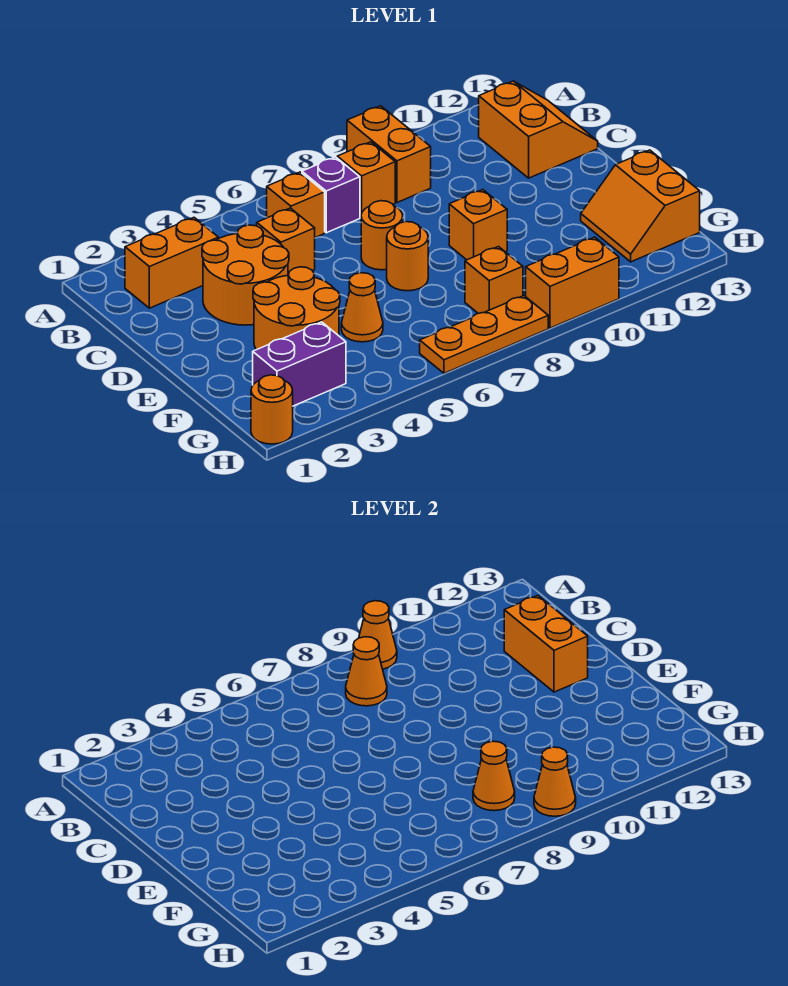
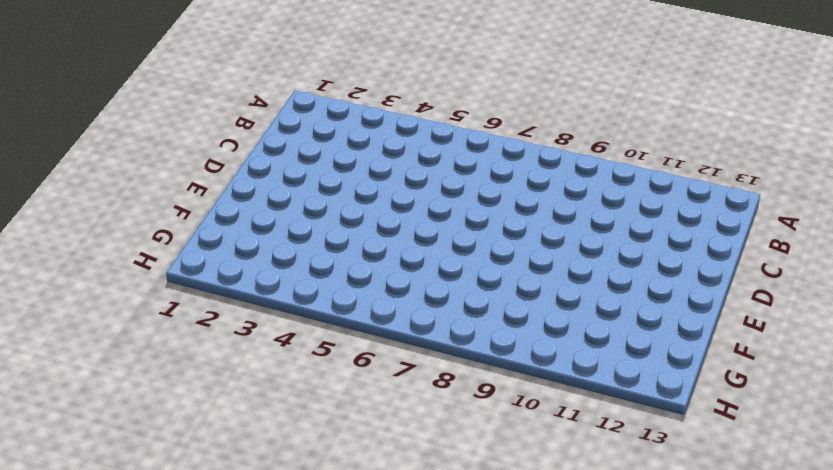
none -> orange brick A9:B9 level 1
none -> orange brick B2:B3 level 1
none -> orange brick B6 level 1

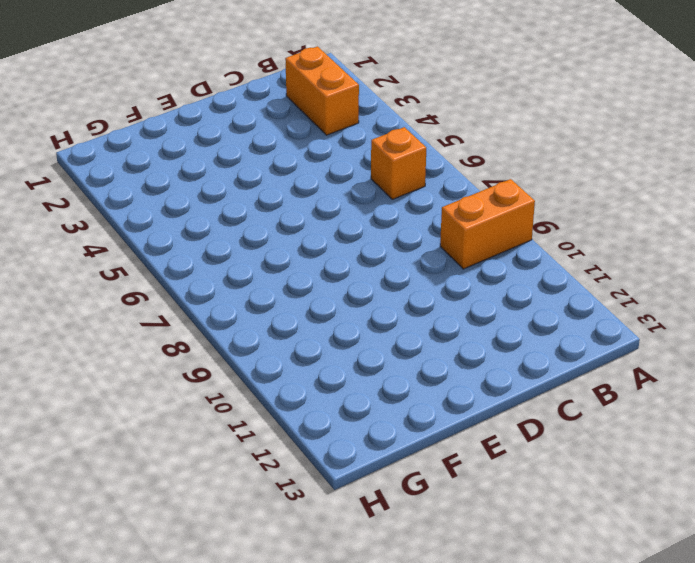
none -> purple brick B7 level 1
none -> orange brick B8 level 1
none -> orange slope B12:C13 level 1 top 12

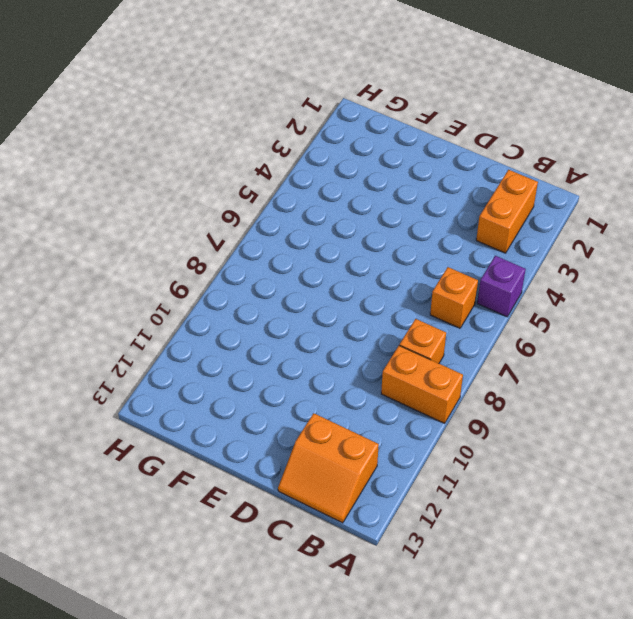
purple brick A5 level 1 -> purple brick B7 level 1
none -> orange round brick C3:D4 level 1
none -> orange brick C5 level 1
none -> orange round brick D7 level 1

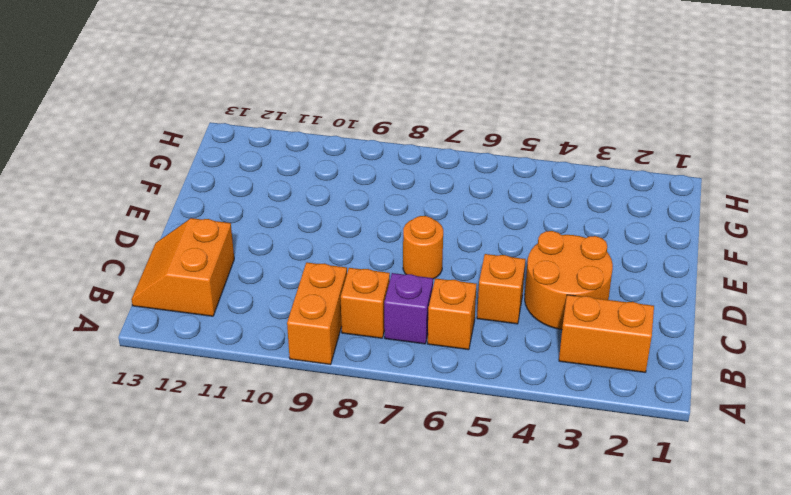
none -> orange round brick E3:F4 level 1
none -> orange round brick E7 level 1
none -> orange brick E9 level 1

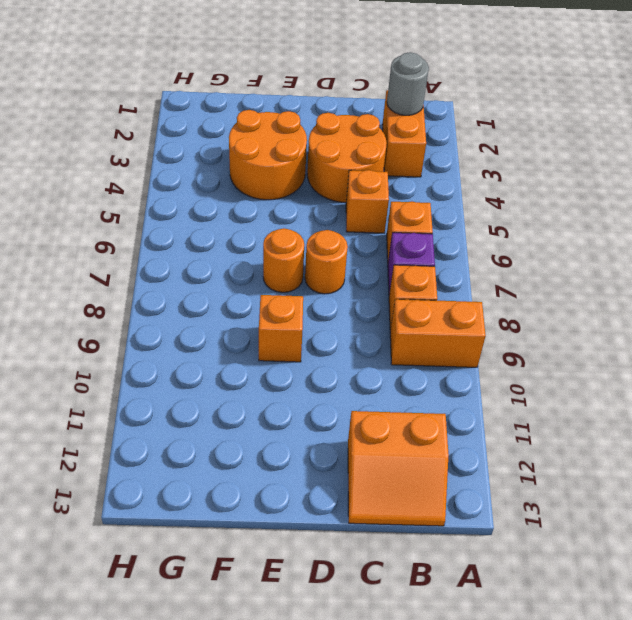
grey round brick B2 level 2 -> none
none -> orange cone F5 level 1
none -> orange slope F12:G13 level 1 top 13
none -> purple brick G2:G3 level 1

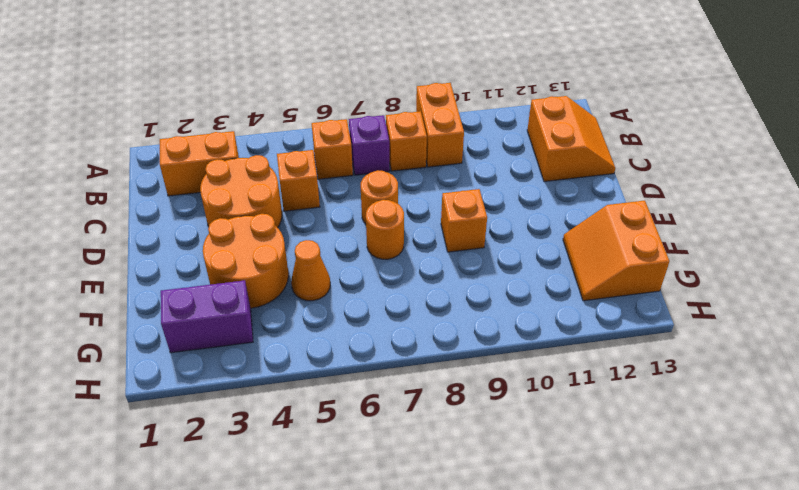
none -> orange brick G8 level 1
none -> orange round brick H1 level 1
none -> orange plate H6:H8 level 1

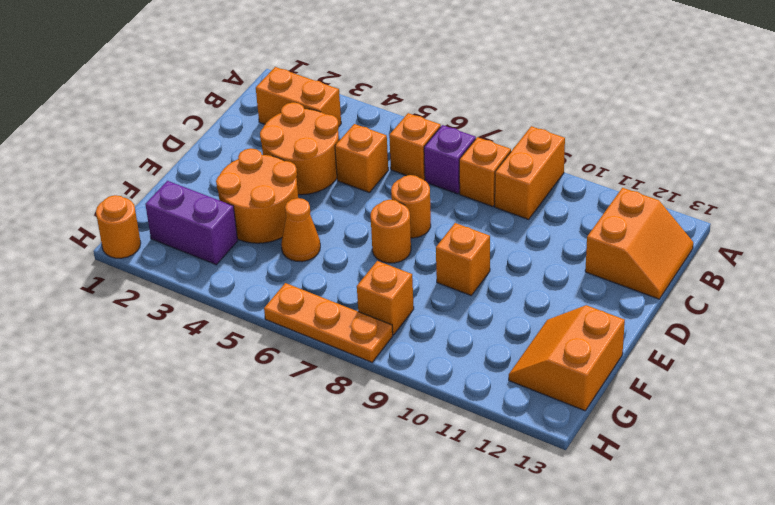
none -> orange brick H9:H10 level 1
none -> orange cone A9 level 2
none -> orange cone B8 level 2

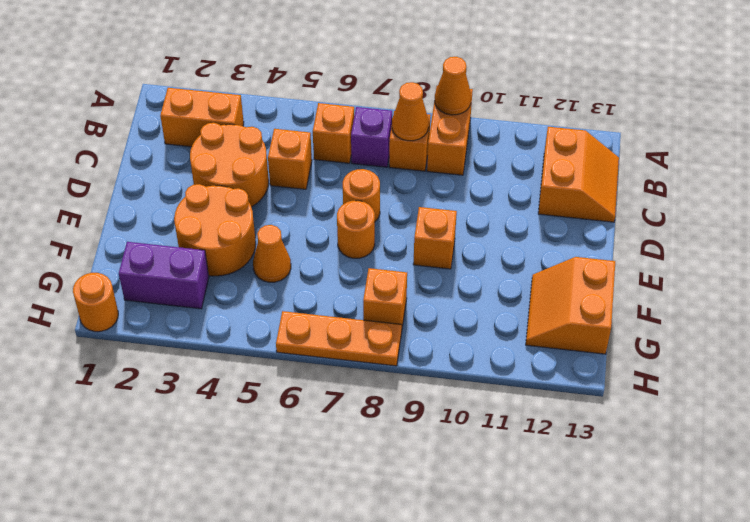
none -> orange brick H9:H10 level 1
none -> orange brick C12:D12 level 2
none -> orange cone G8 level 2

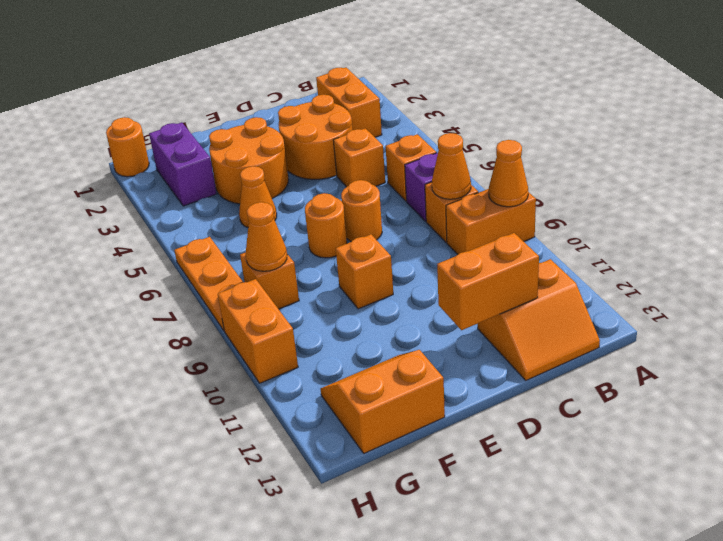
none -> orange cone H9 level 2

